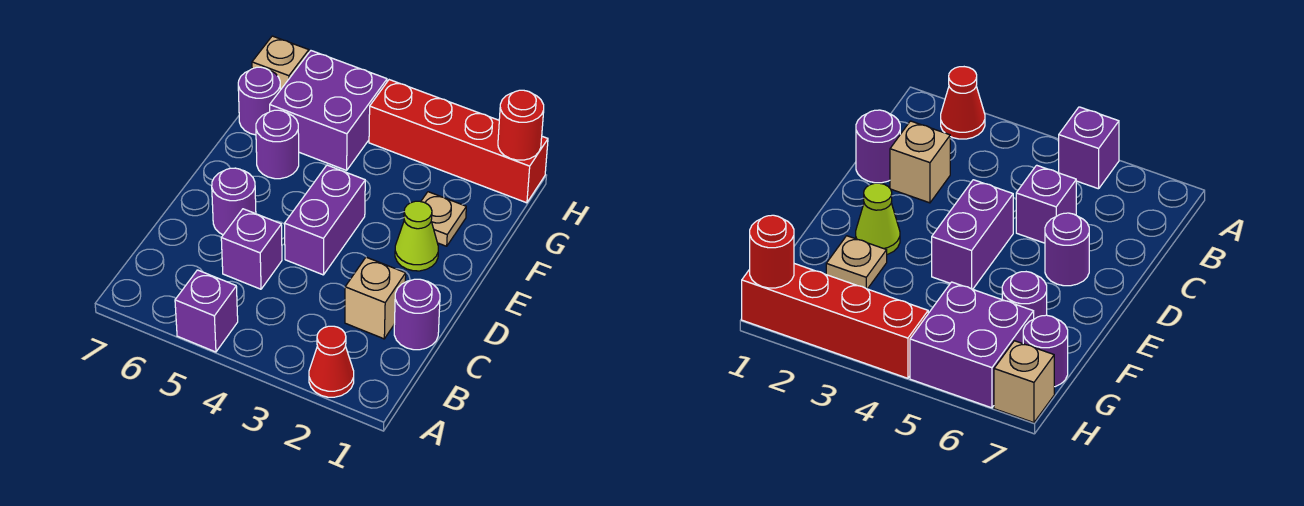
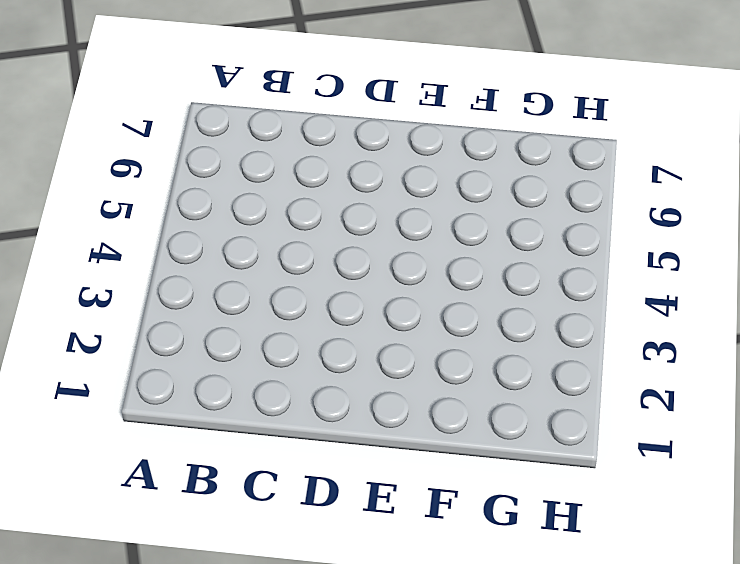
none -> red cone A2 level 1
none -> purple brick A5 level 1
none -> purple round brick C1 level 1

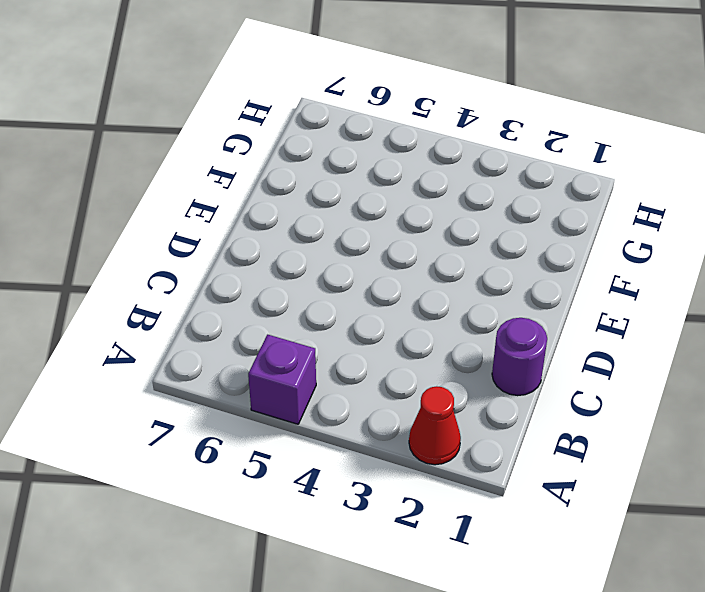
none -> tan brick C2 level 1
none -> purple brick C5 level 1
none -> purple brick D4:E4 level 1

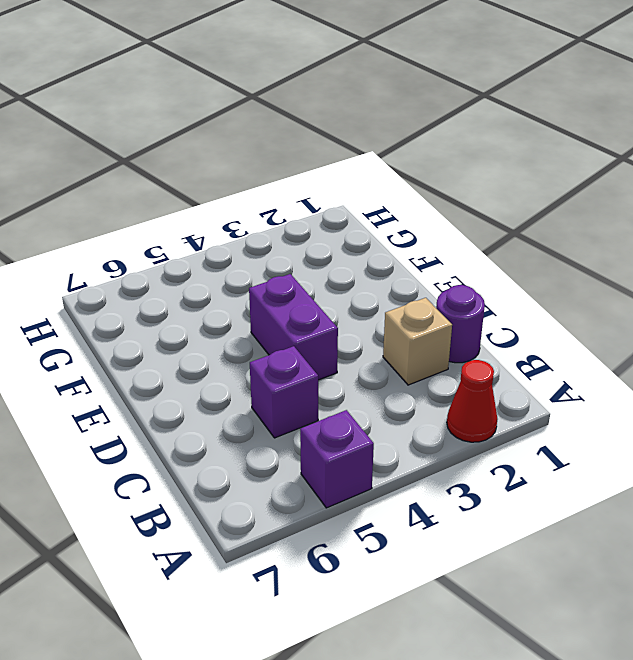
none -> purple round brick D6 level 1
none -> lime cone E2 level 1
none -> tan plate F2 level 1

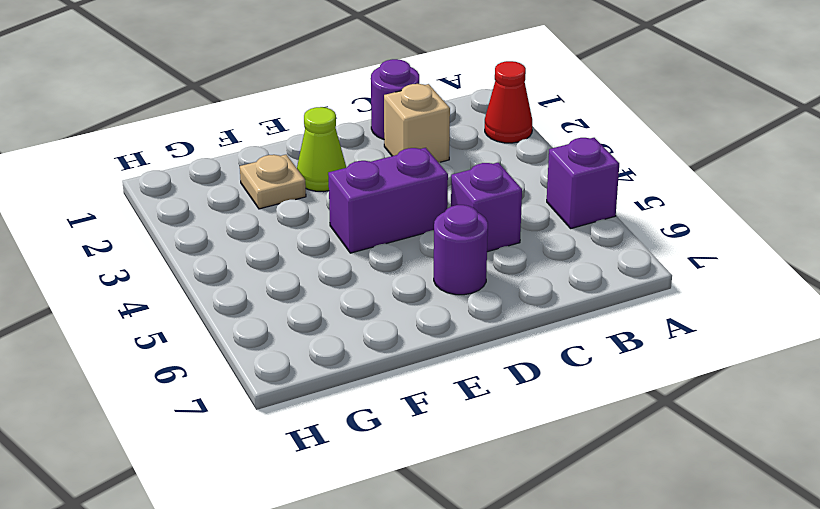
none -> purple round brick F6 level 1
none -> purple brick G5:H6 level 1
none -> purple round brick G7 level 1

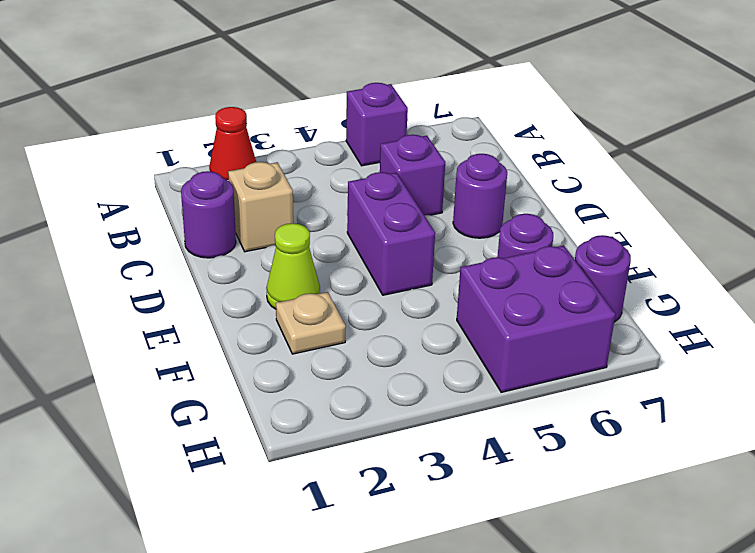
none -> red brick H1:H4 level 1
none -> tan brick H7 level 1
none -> red round brick H1 level 2

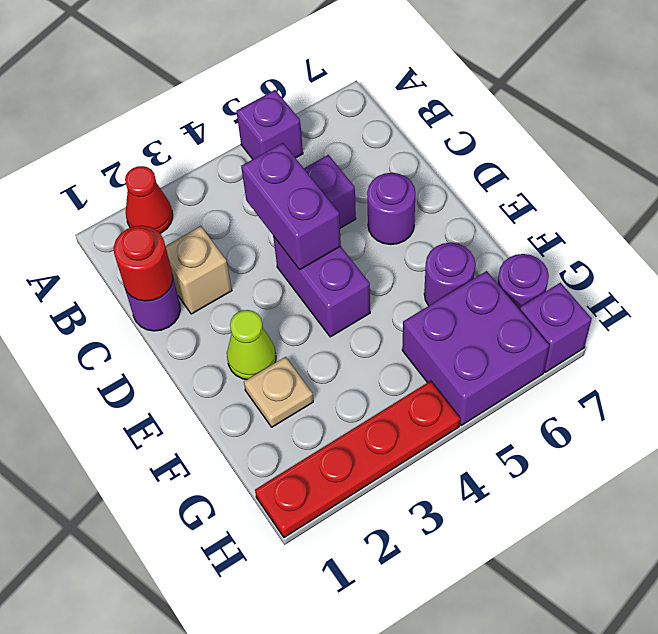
red round brick C1 level 2 -> red round brick H1 level 2
purple brick C4:D4 level 2 -> none
red plate H1:H4 level 1 -> red brick H1:H4 level 1
purple brick H7 level 1 -> tan brick H7 level 1

